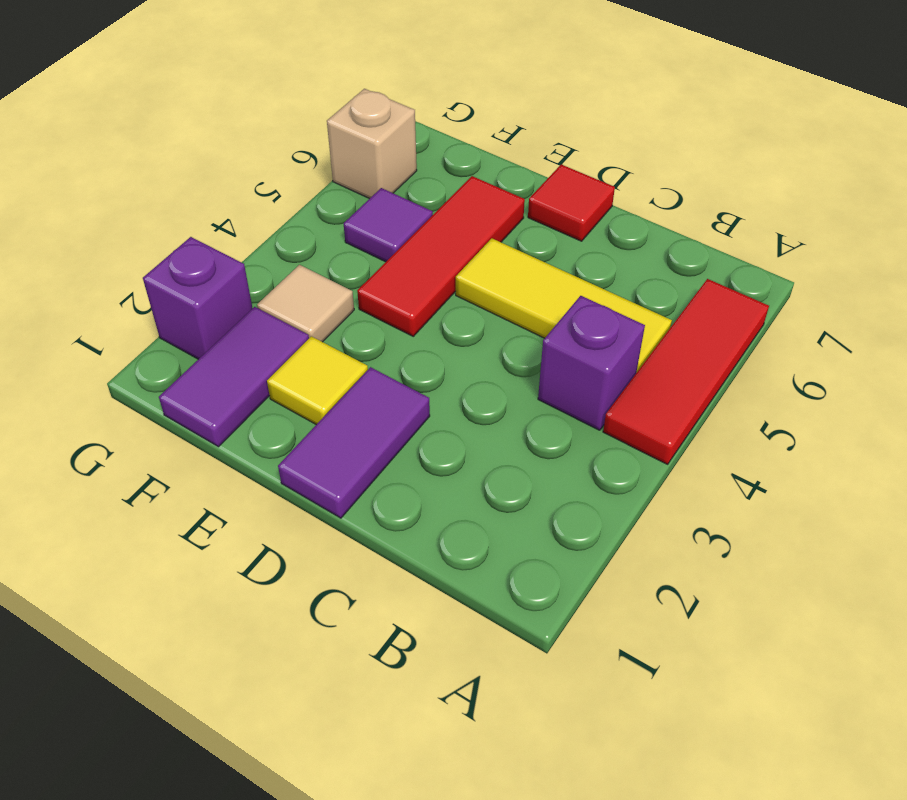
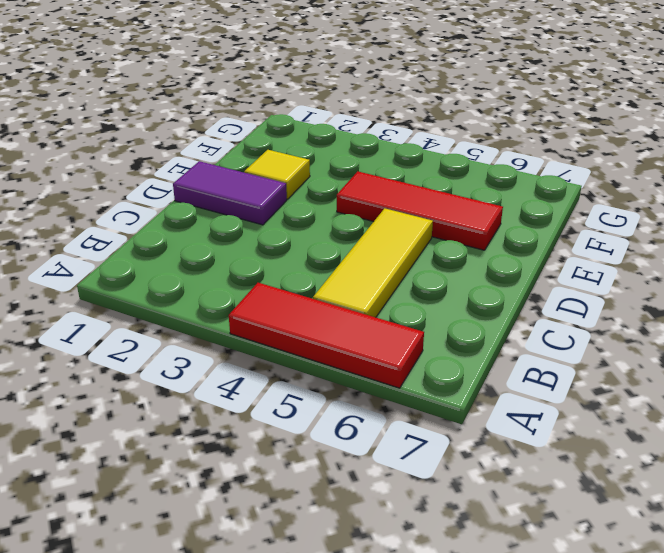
none -> purple brick B4 level 1
none -> red tile D7 level 1
none -> purple tile F1:F2 level 1

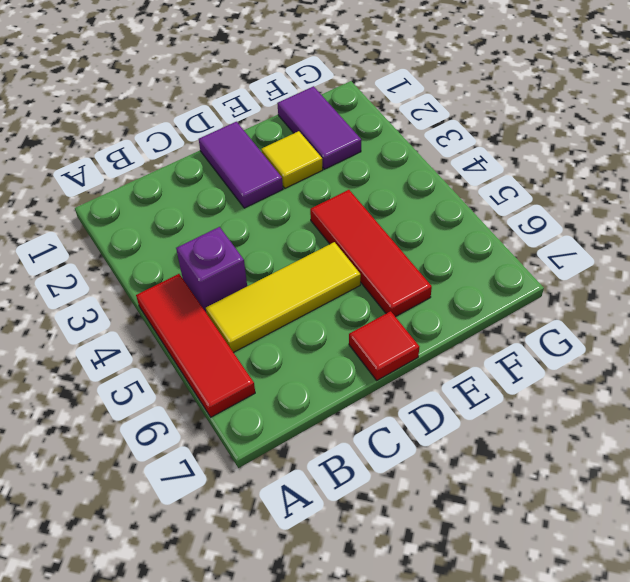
none -> tan tile F3 level 1
none -> purple tile F5 level 1
none -> purple brick G2 level 1

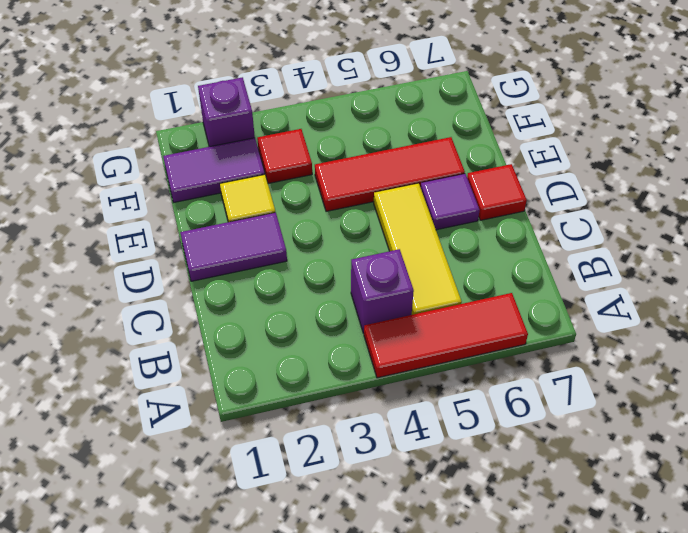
purple tile D6 level 1 -> purple tile F5 level 1
red tile F3 level 1 -> tan tile F3 level 1
none -> tan brick G6 level 1

